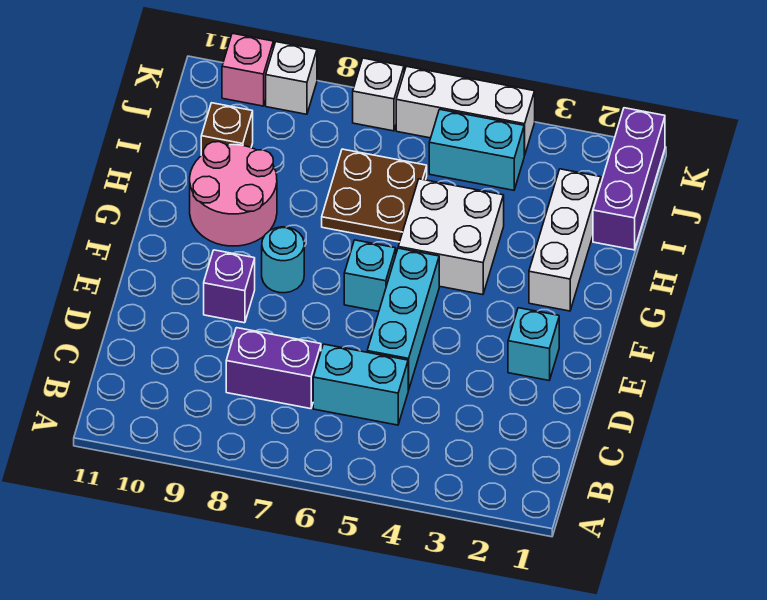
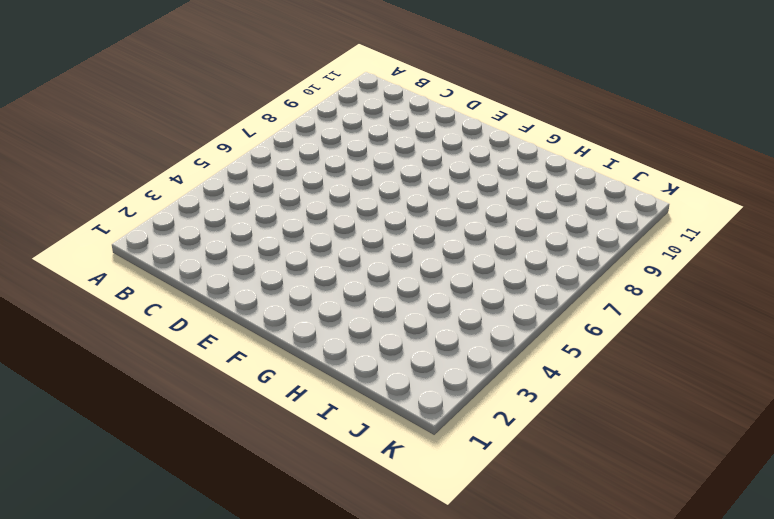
none -> cyan brick C5:C6 level 1
none -> purple brick C7:C8 level 1
none -> cyan brick D5:F5 level 1

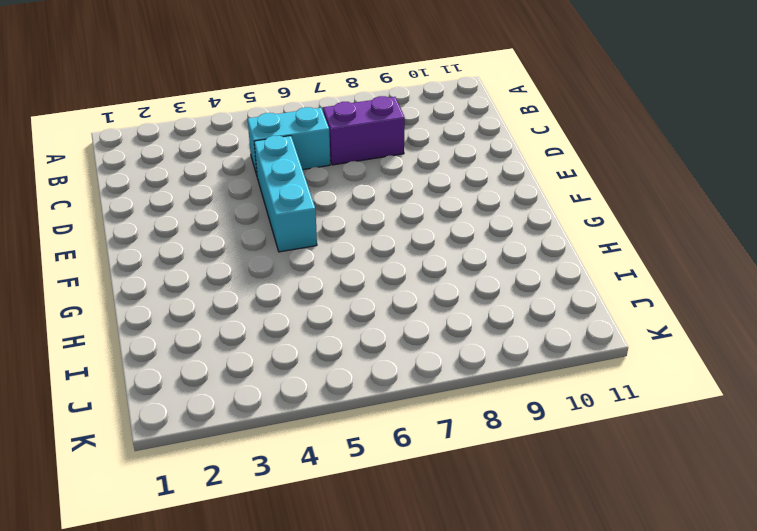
none -> cyan brick E2 level 1
none -> purple brick E9 level 1
none -> cyan brick F6 level 1

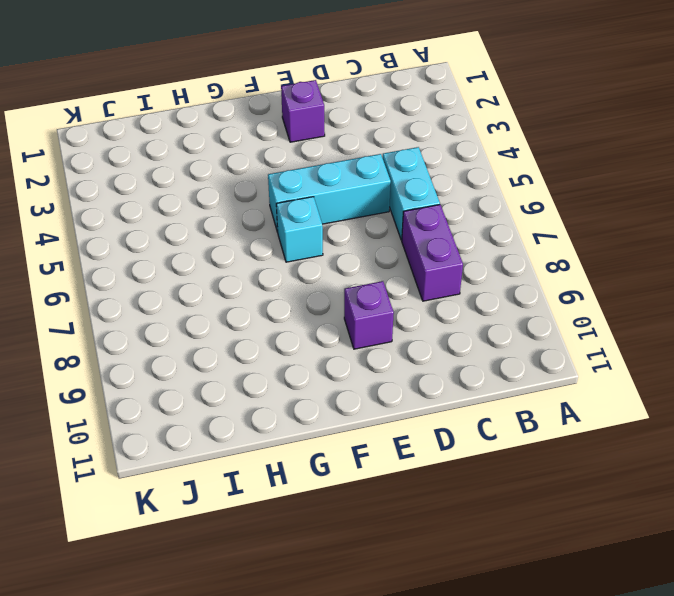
purple brick E2 level 1 -> cyan brick E2 level 1
none -> cyan round brick F8 level 1
none -> white brick G2:I2 level 1
none -> white brick G4:H5 level 1

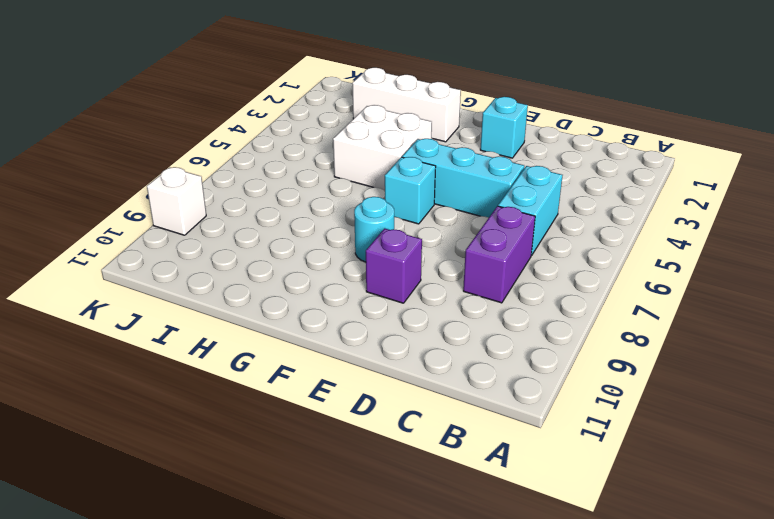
none -> pink round brick G9:H10 level 1
none -> brown plate H6:I7 level 1
none -> purple brick I1:K1 level 1

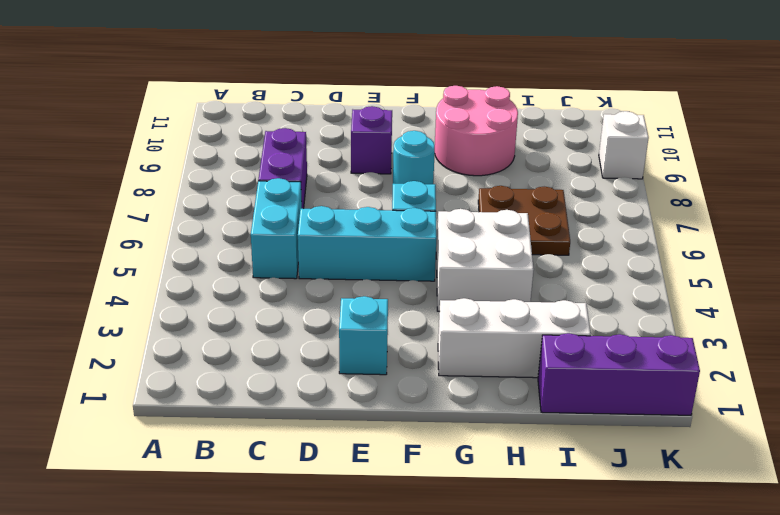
none -> brown brick I10 level 1
none -> cyan brick J4:J5 level 1
none -> white brick K4:K6 level 1

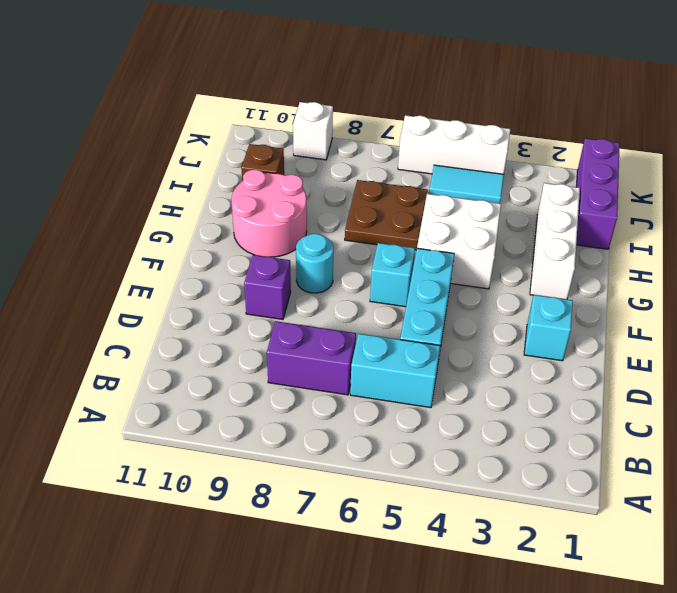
cyan tile J4:J5 level 1 -> cyan brick J4:J5 level 1
none -> white brick K7 level 1
none -> pink brick K10 level 1

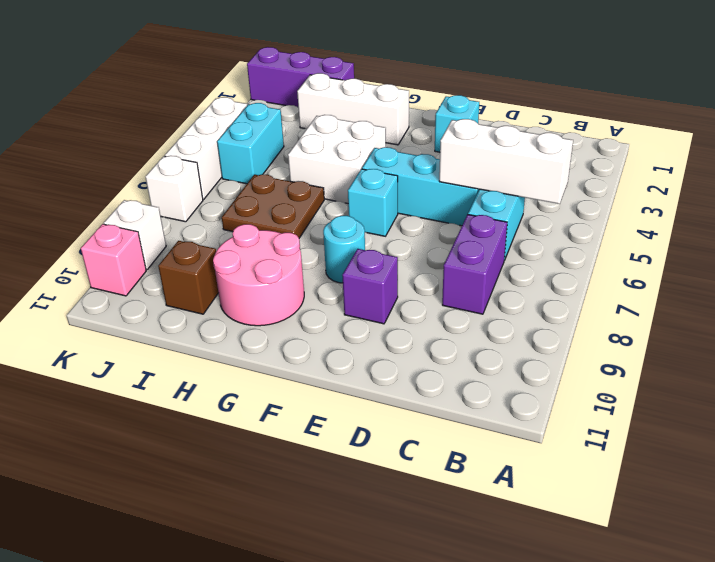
white brick B5:D5 level 2 -> none

